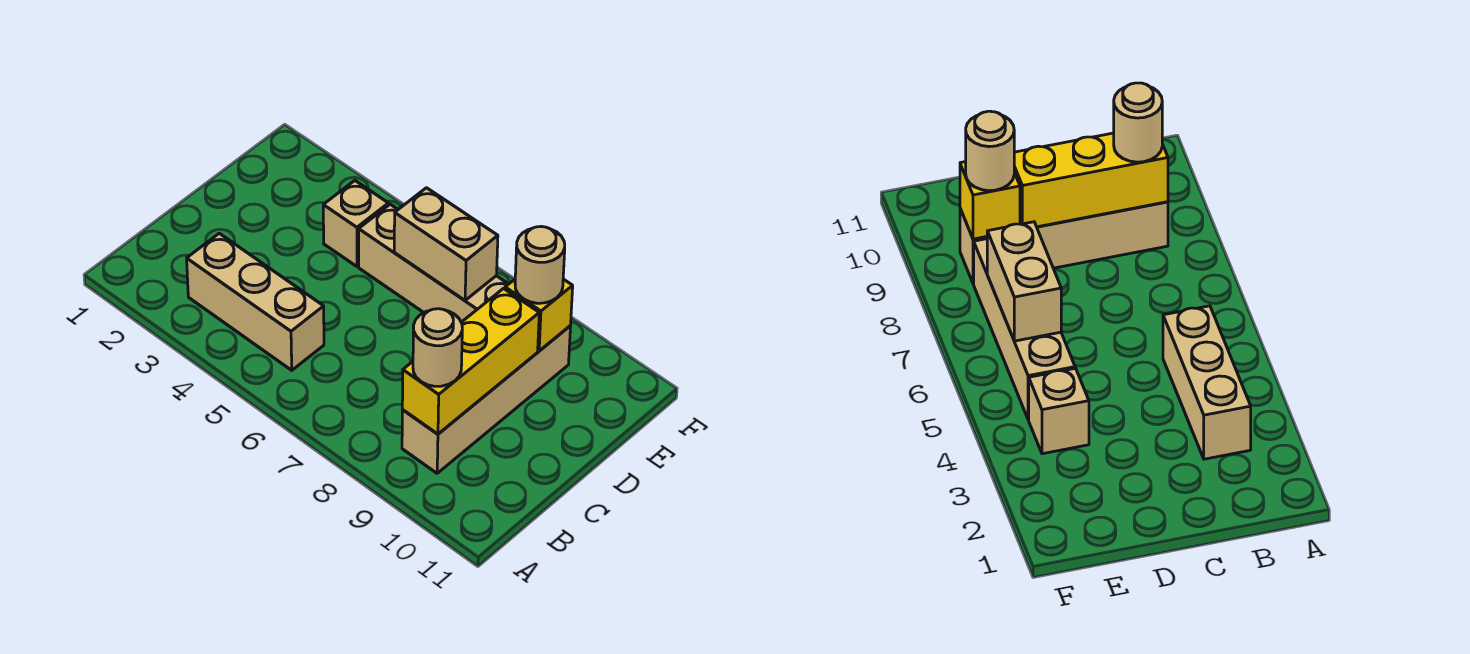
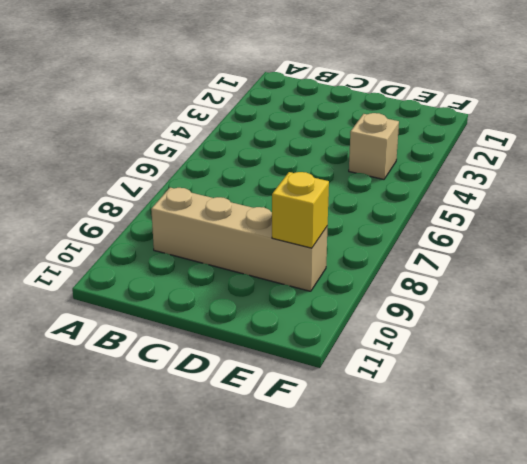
none -> tan brick B3:B5 level 1
none -> tan brick E5:E8 level 1

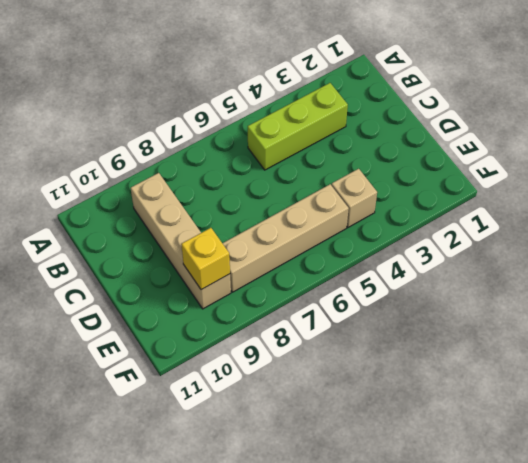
lime brick B3:B5 level 1 -> tan brick B3:B5 level 1
none -> yellow brick B9:D9 level 2
none -> tan brick E6:E7 level 2

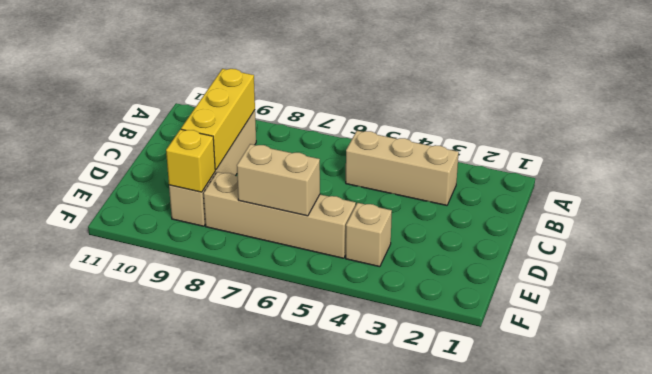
none -> tan round brick B9 level 3
none -> tan round brick E9 level 3

